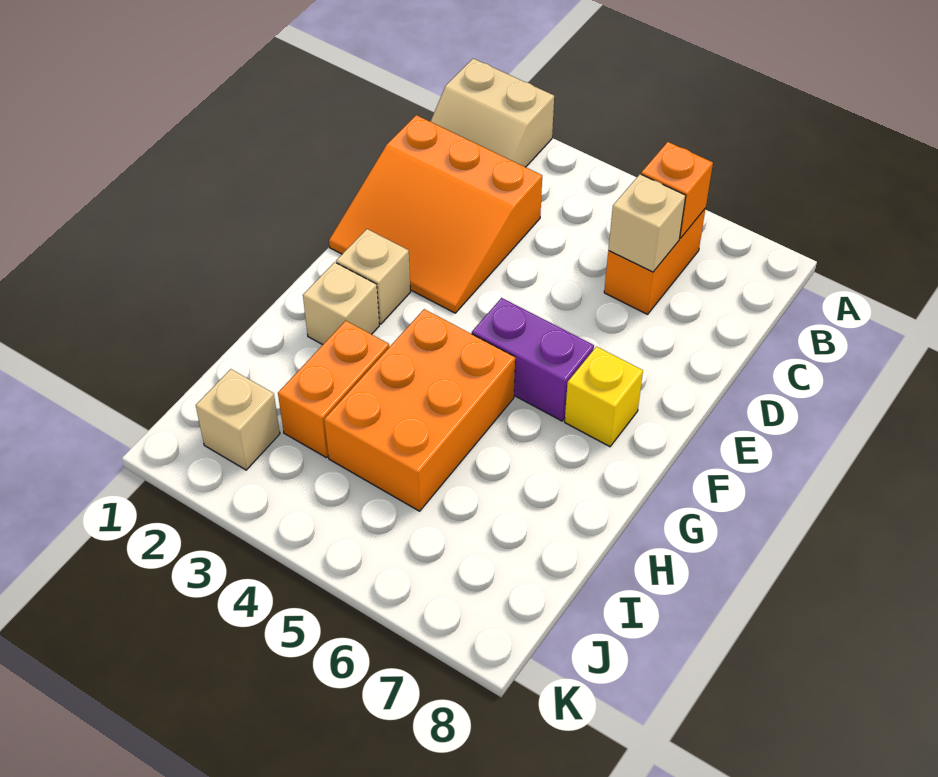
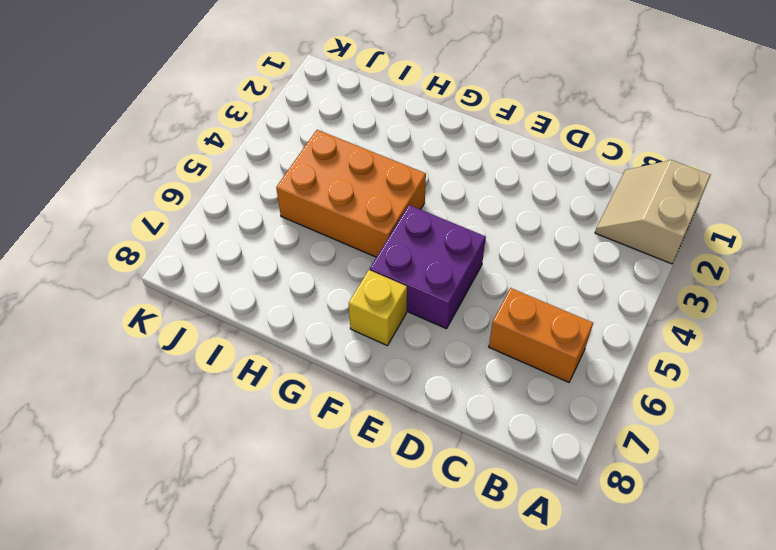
purple brick E5:F6 level 1 -> purple brick F5:F6 level 1
none -> orange slope C1:E3 level 1 top C
none -> tan brick F2 level 1
none -> tan brick G2 level 1

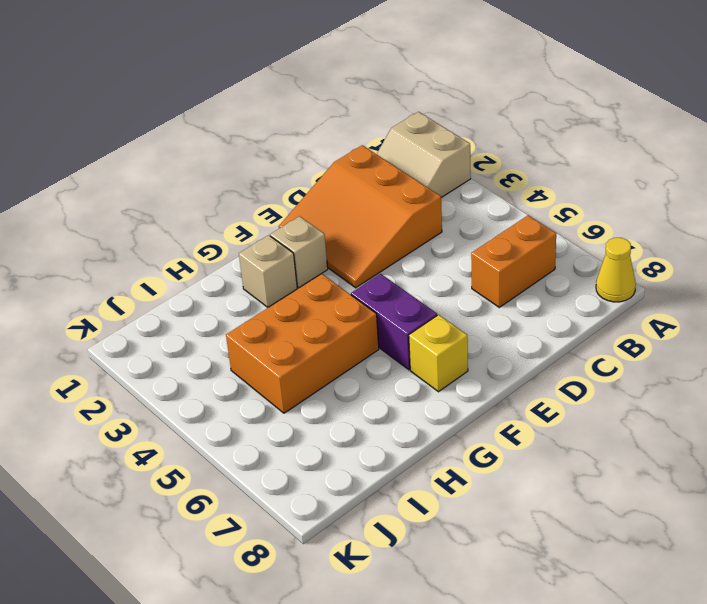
yellow cone A8 level 1 -> none
none -> orange brick H3:I3 level 1
none -> tan brick J2 level 1
none -> orange brick B6 level 2

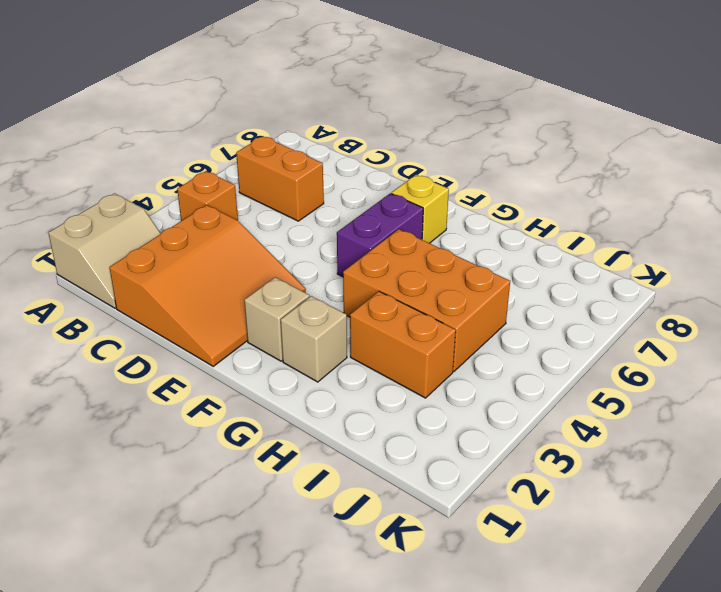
orange brick B4 level 1 -> orange brick B6 level 2
none -> tan brick J2 level 1
none -> tan brick C6 level 2

